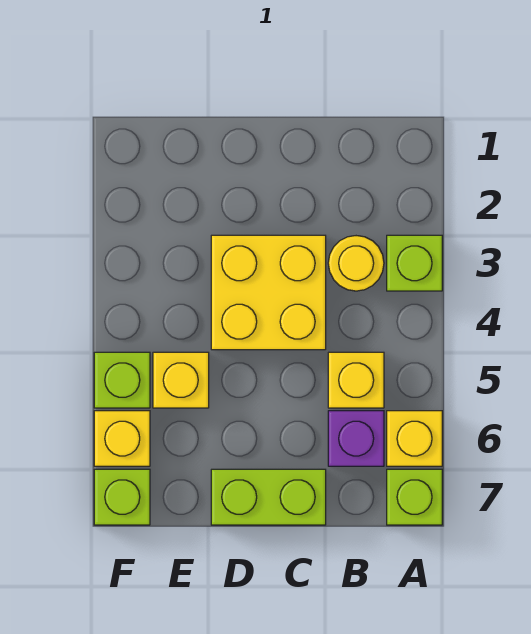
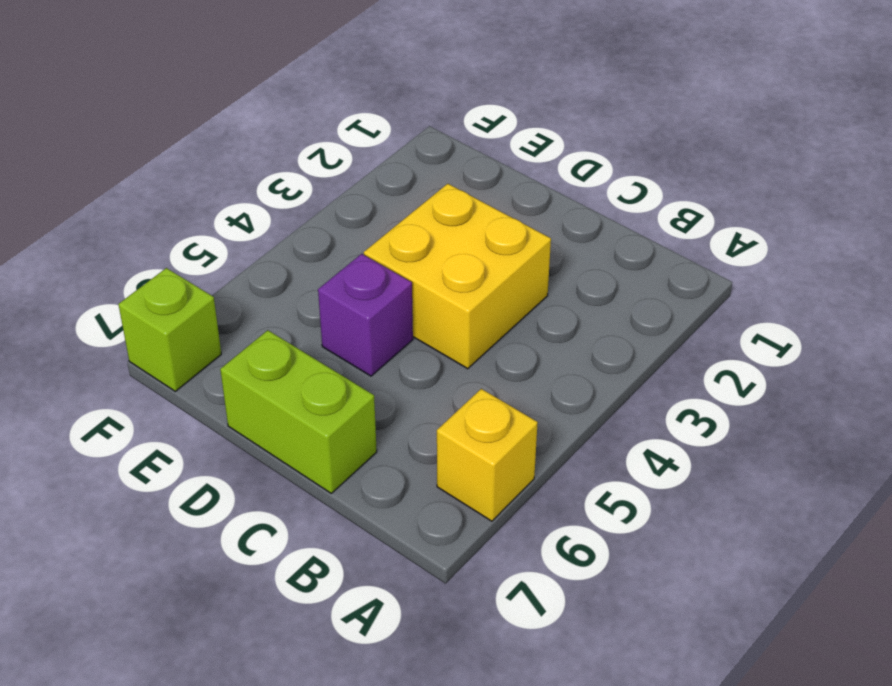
purple brick D5 level 1 -> purple brick B6 level 1
none -> lime brick A3 level 1
none -> lime brick A7 level 1
none -> yellow round brick B3 level 1

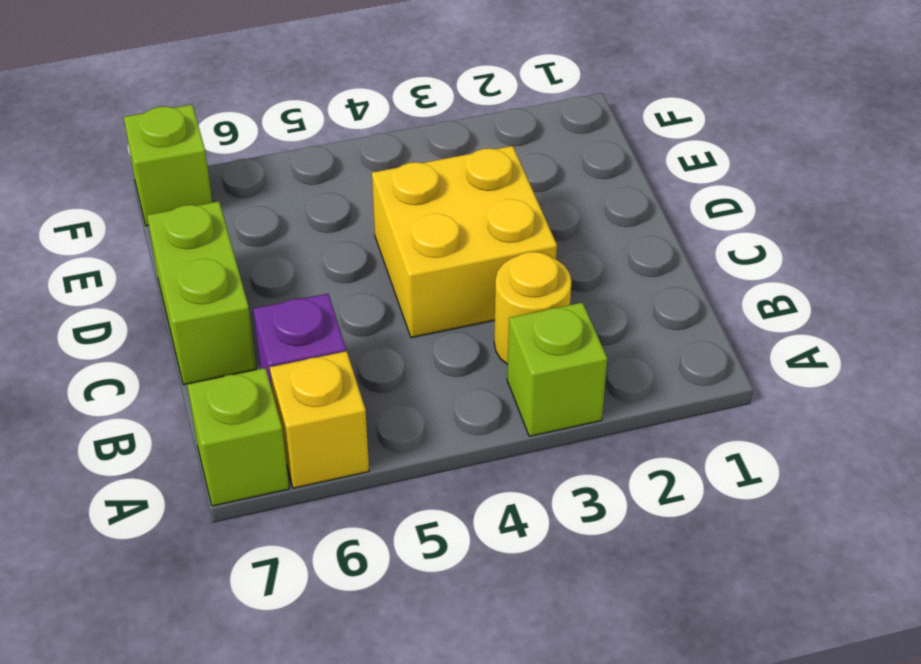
none -> yellow brick B5 level 1
none -> yellow brick E5 level 1
none -> lime brick F5 level 1

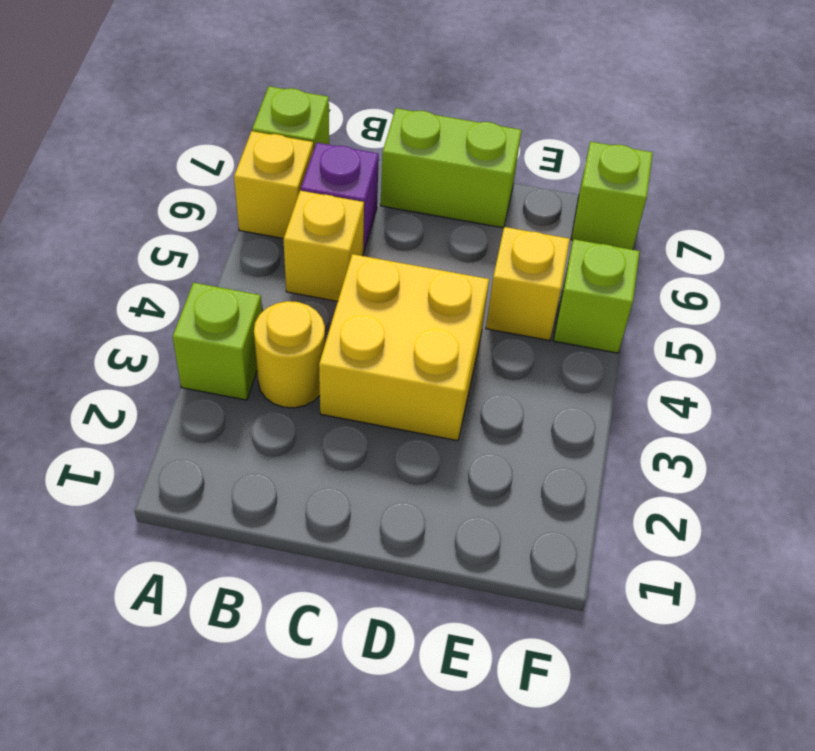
none -> yellow brick F6 level 1

